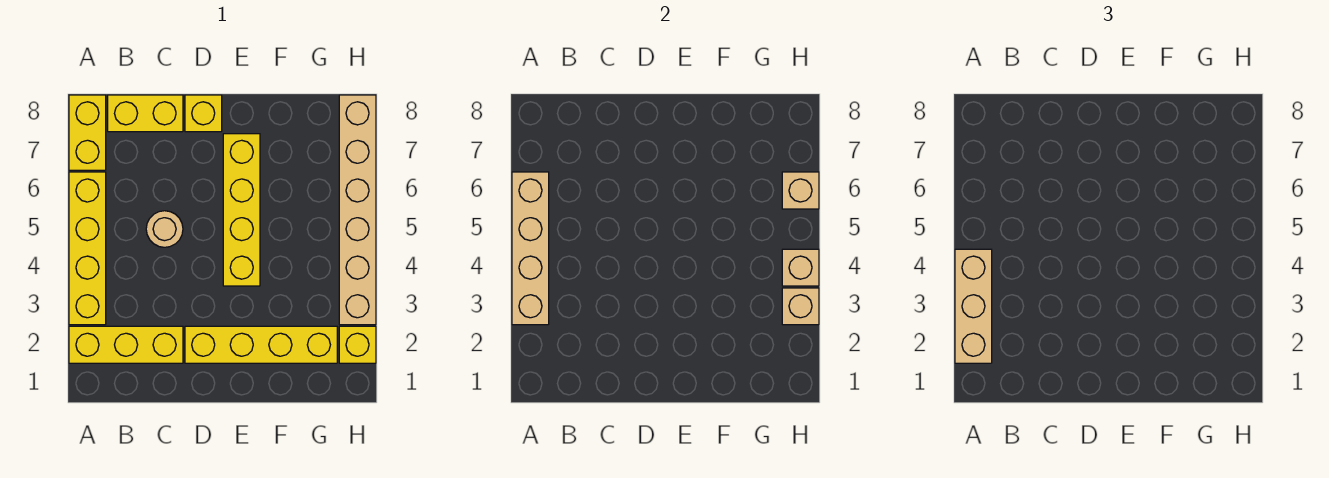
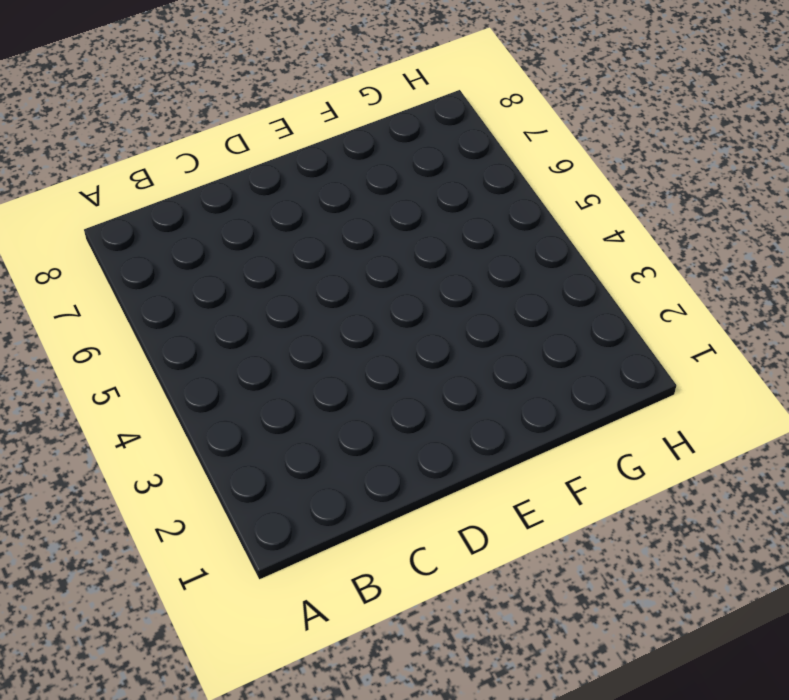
none -> yellow brick A2:C2 level 1
none -> yellow brick A3:A6 level 1
none -> yellow brick A7:A8 level 1

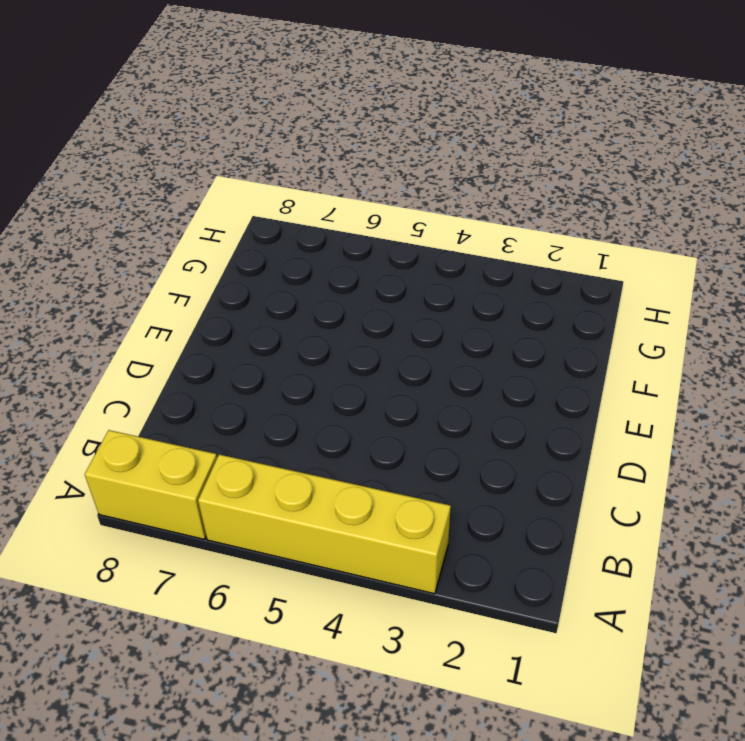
none -> yellow brick A2:C2 level 1
none -> yellow brick B8:C8 level 1
none -> tan round brick C5 level 1

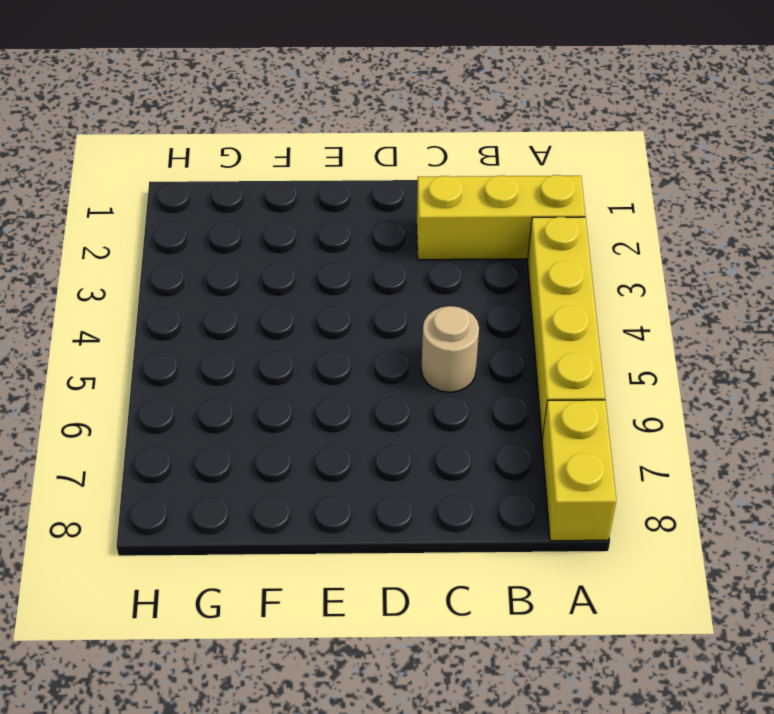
none -> yellow brick B8:C8 level 1
none -> yellow brick D2:G2 level 1
none -> yellow brick D8 level 1

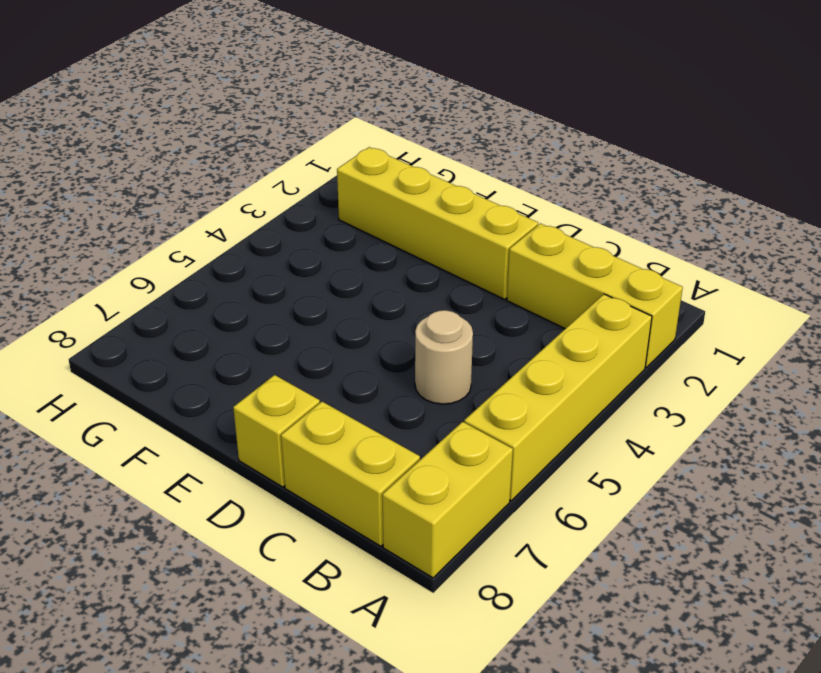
none -> yellow brick E4:E7 level 1
none -> yellow brick H2 level 1
none -> tan brick H3:H8 level 1

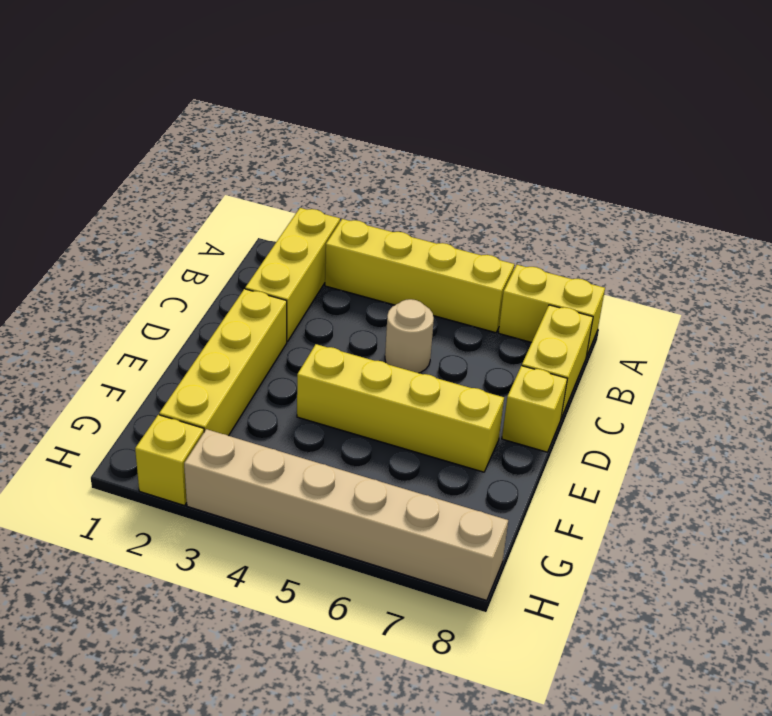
none -> tan brick A3:A6 level 2
none -> tan brick H3 level 2
none -> tan brick H4 level 2

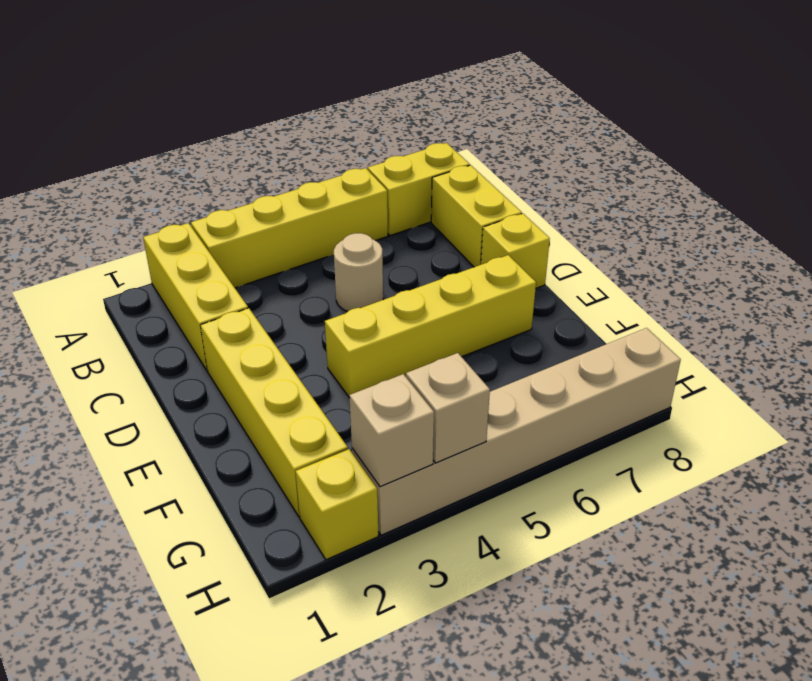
none -> tan brick A3:A6 level 2
none -> tan brick H6 level 2
none -> tan brick A2:A4 level 3

